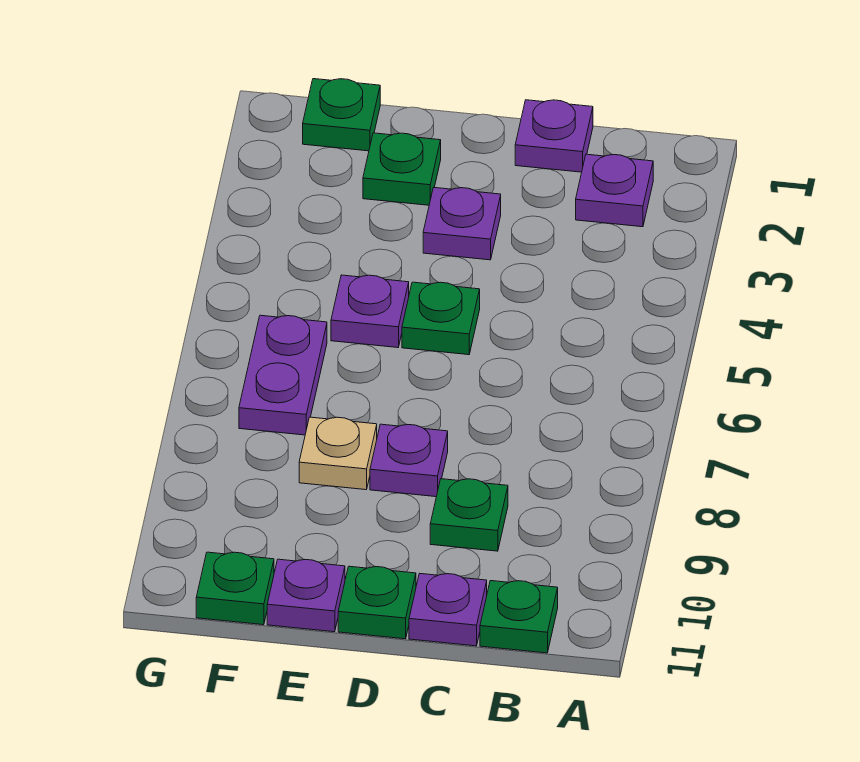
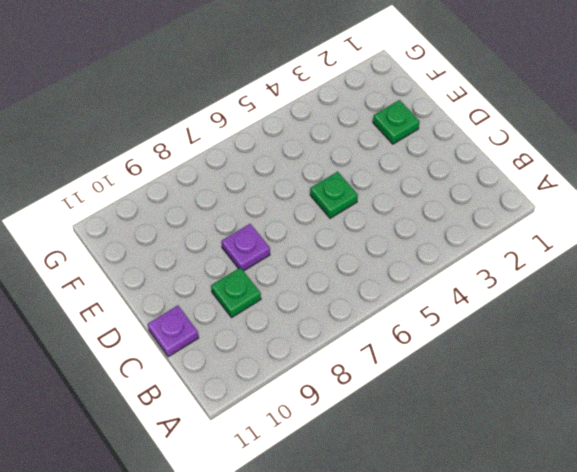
none -> purple plate B2 level 1
none -> green plate B11 level 1
none -> purple plate C1 level 1

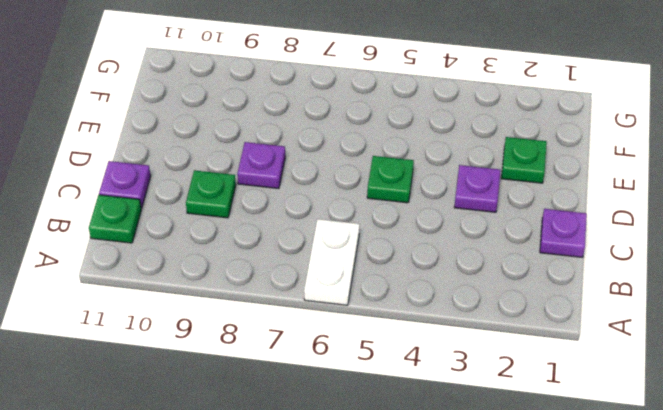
white plate A6:B6 level 1 -> none
none -> purple plate B2 level 1
none -> green plate D11 level 1
none -> purple plate E5 level 1

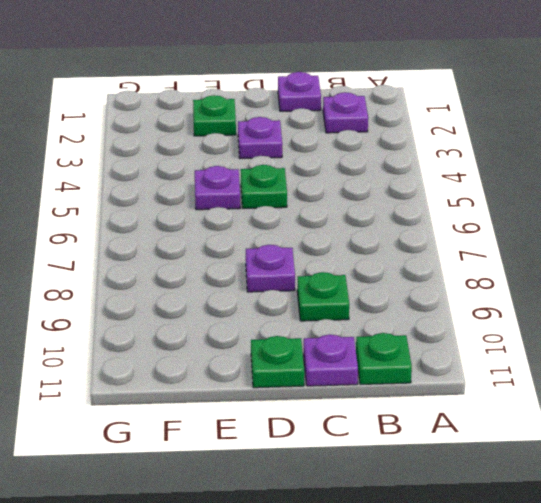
none -> tan plate E8 level 1
none -> purple plate E11 level 1
none -> green plate F1 level 1

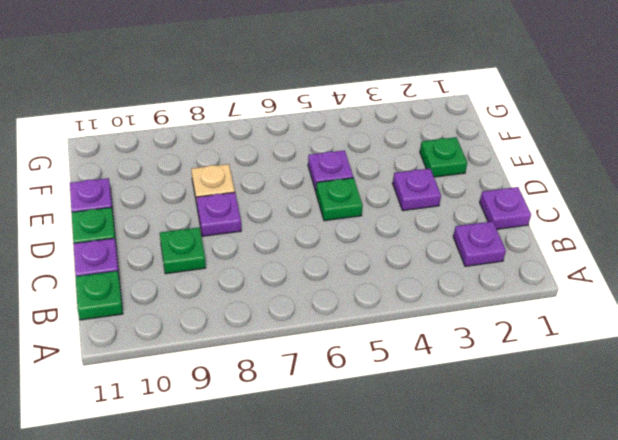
none -> green plate F1 level 1
none -> purple plate F6:F7 level 1
none -> green plate F11 level 1

